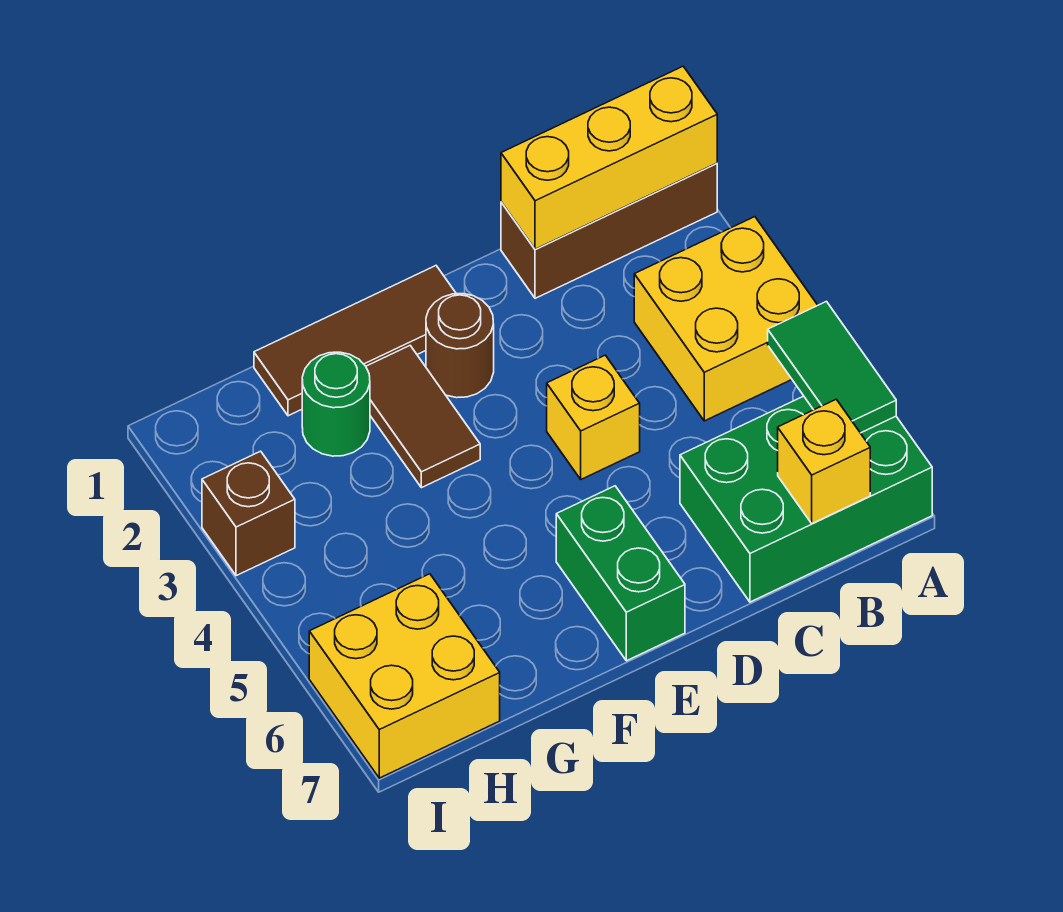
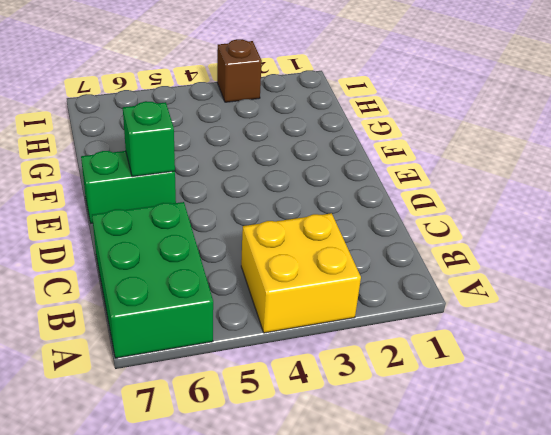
green brick E6 level 2 -> none
none -> brown brick A1:C1 level 1
none -> yellow brick D4 level 1
none -> brown tile E1:G1 level 1

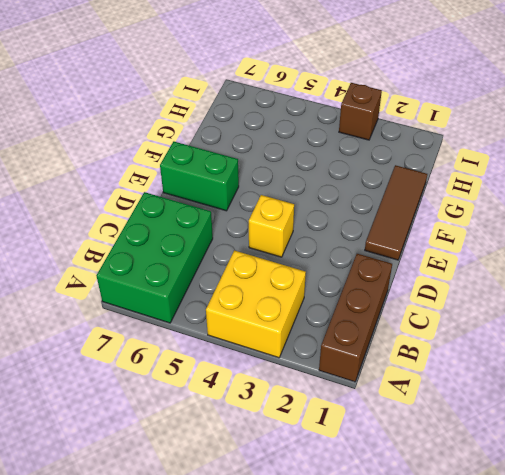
none -> brown round brick E2 level 1
none -> brown tile F2:F3 level 1
none -> green round brick G2 level 1

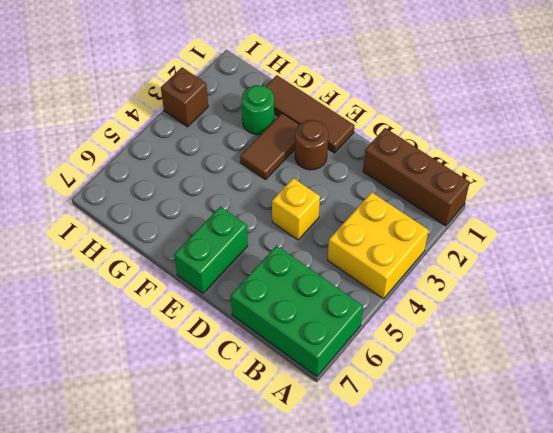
none -> yellow brick H6:I7 level 1
none -> yellow brick A1:C1 level 2
none -> green tile A5:A6 level 2

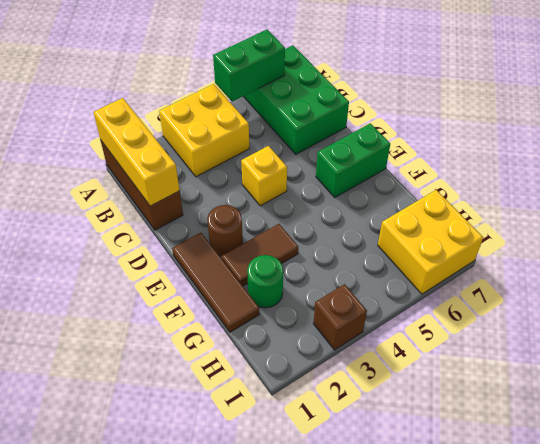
green brick A5:A6 level 2 -> green tile A5:A6 level 2
none -> yellow brick B7 level 2

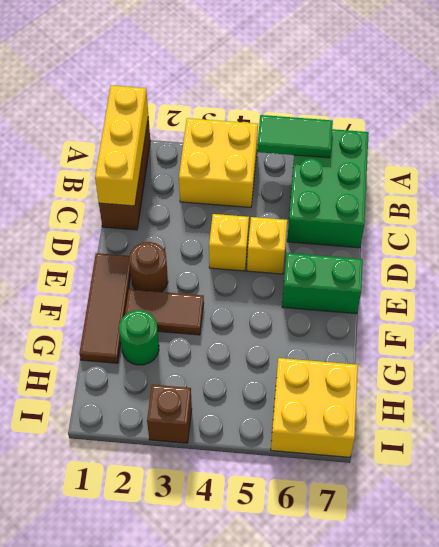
yellow brick D5 level 1 -> yellow brick B7 level 2

